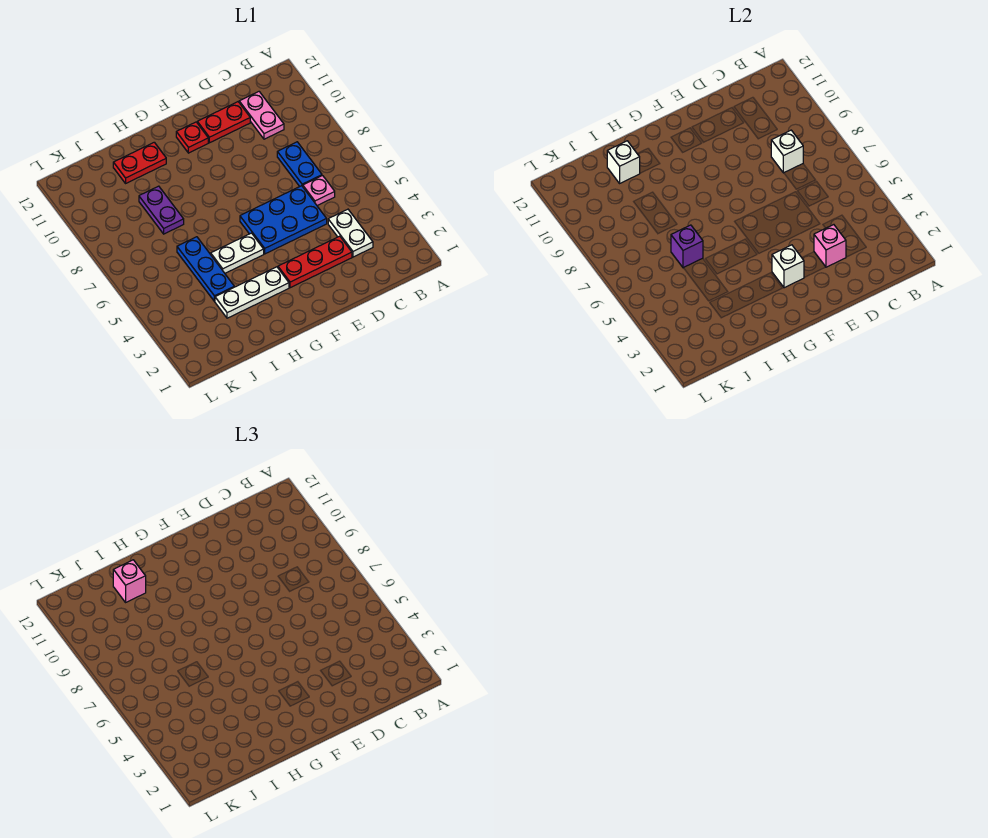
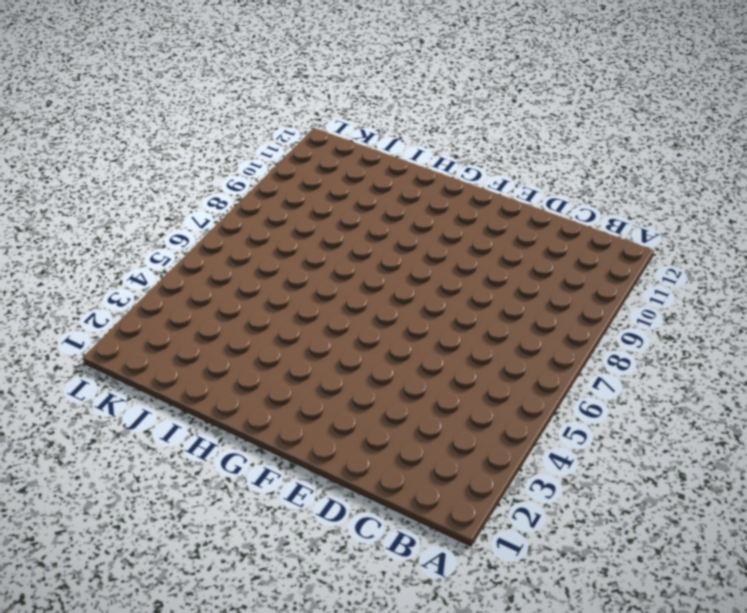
none -> white plate C3:C4 level 1
none -> pink plate C6 level 1
none -> blue plate C7:C8 level 1

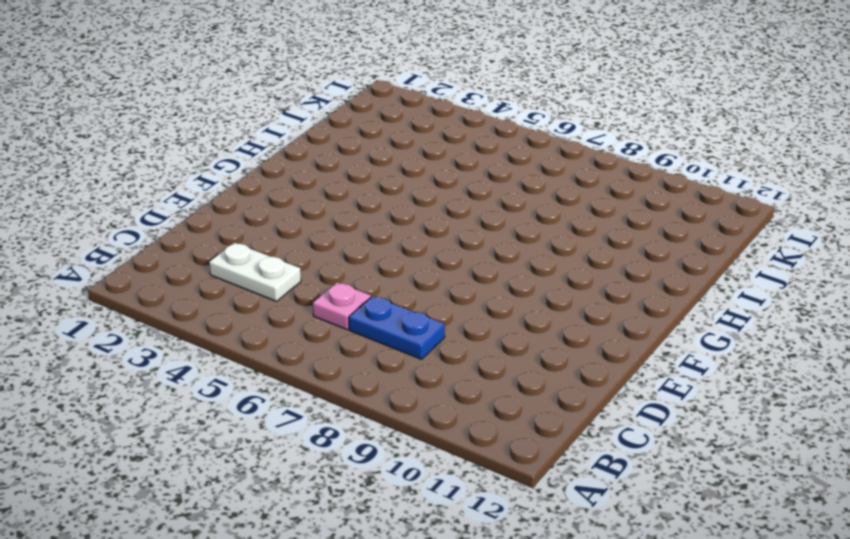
none -> pink plate C10:C11 level 1
none -> red plate D3:F3 level 1
none -> blue plate D5:F6 level 1

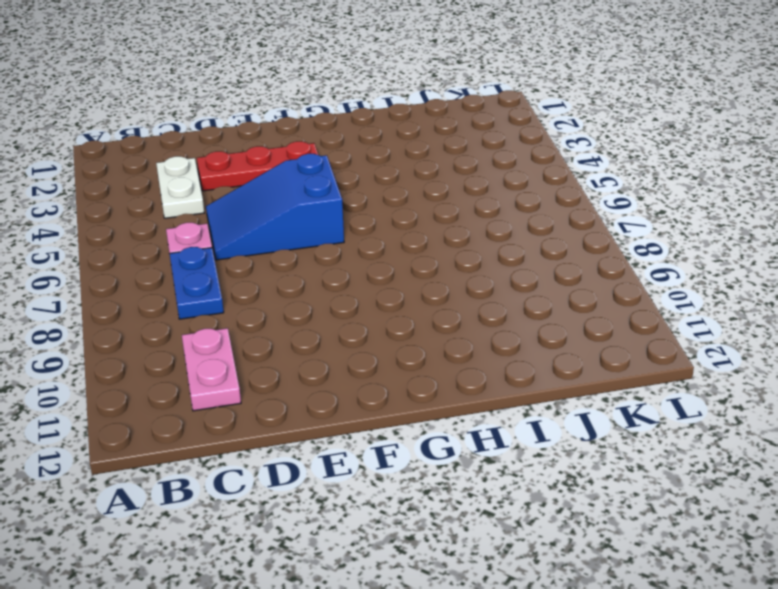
blue slope D5:F6 level 1 top F -> blue plate D5:F6 level 1
none -> red plate D11:E11 level 1
none -> red plate F11 level 1
none -> white plate G3:I3 level 1

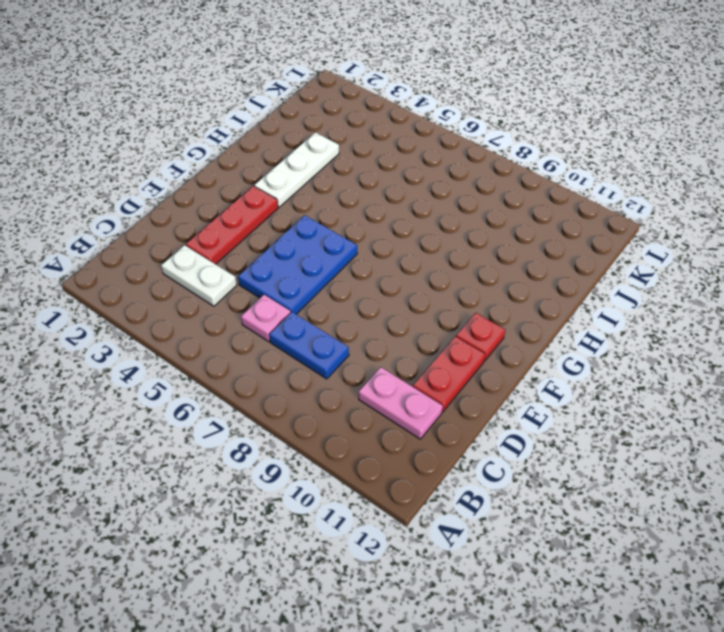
none -> white plate G5:H5 level 1
none -> red plate H11:I11 level 1
none -> blue plate I4:I6 level 1

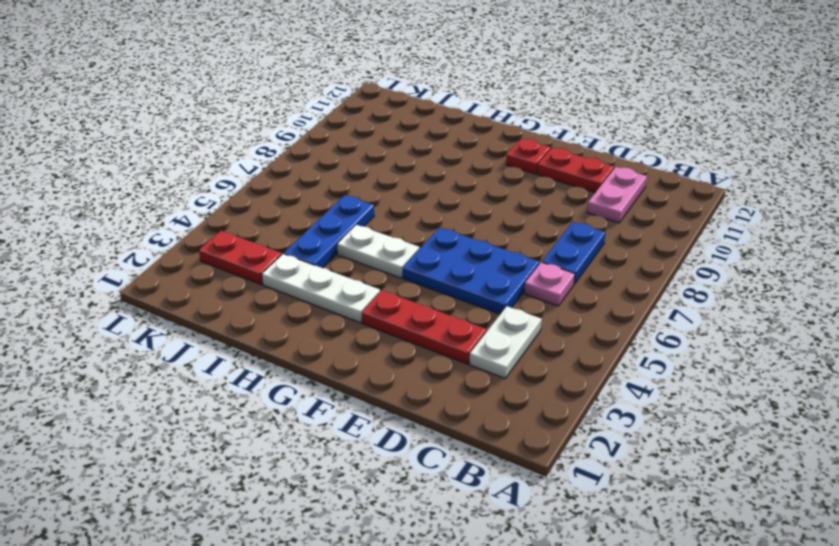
red plate J3:K3 level 1 -> red plate H11:I11 level 1
none -> purple plate I8:I9 level 1
none -> white brick C8 level 2
none -> pink brick D3 level 2

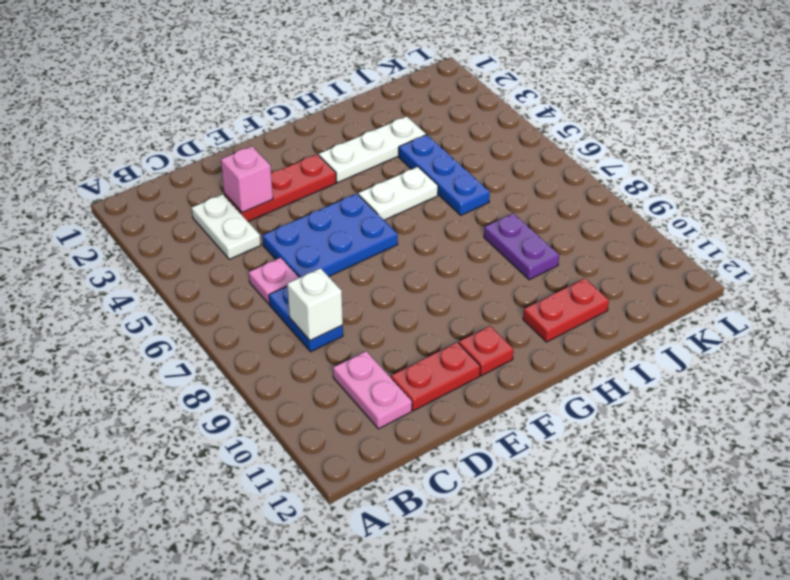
none -> white brick F3 level 2
none -> purple brick I6 level 2
none -> white brick I11 level 2

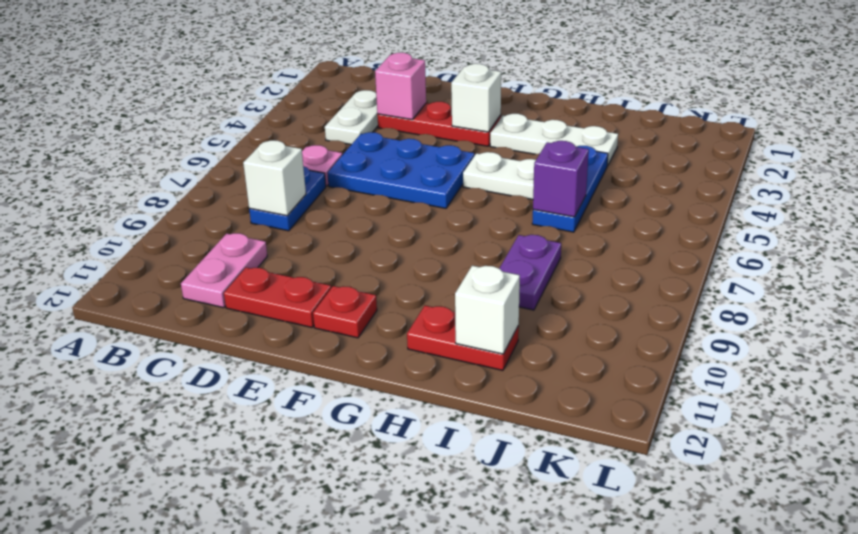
none -> pink brick I11 level 3

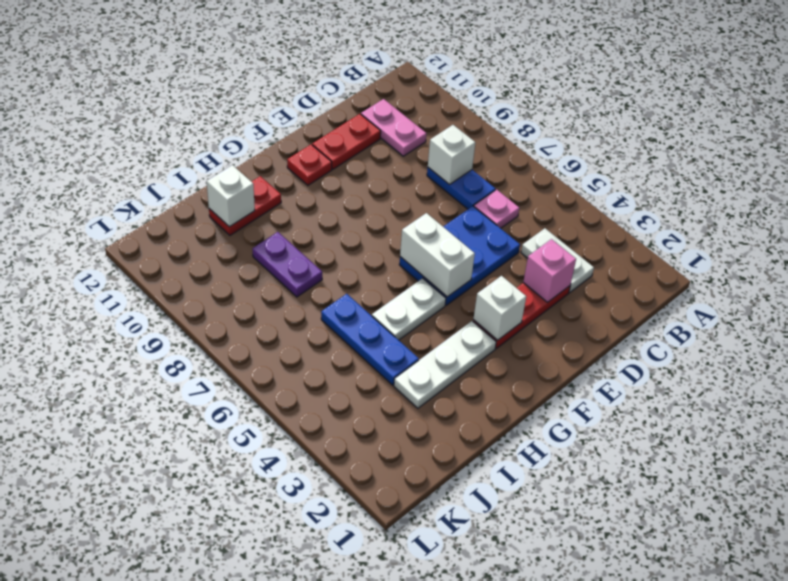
white brick F5:F6 level 2 -> none
none -> purple brick I6 level 2
none -> pink brick I11 level 3

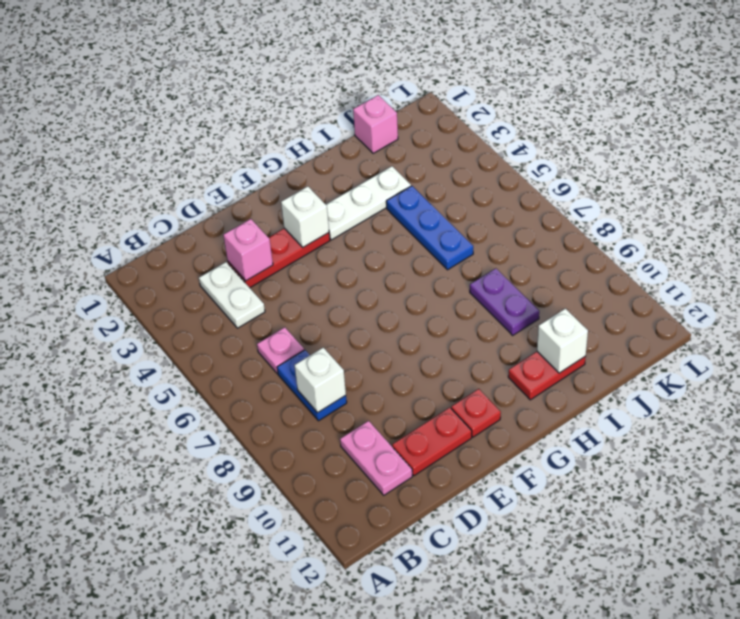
pink brick J1 level 1 -> pink brick I11 level 3
none -> blue plate D5:F6 level 1
none -> white plate G5:H5 level 1
none -> purple brick I6 level 2

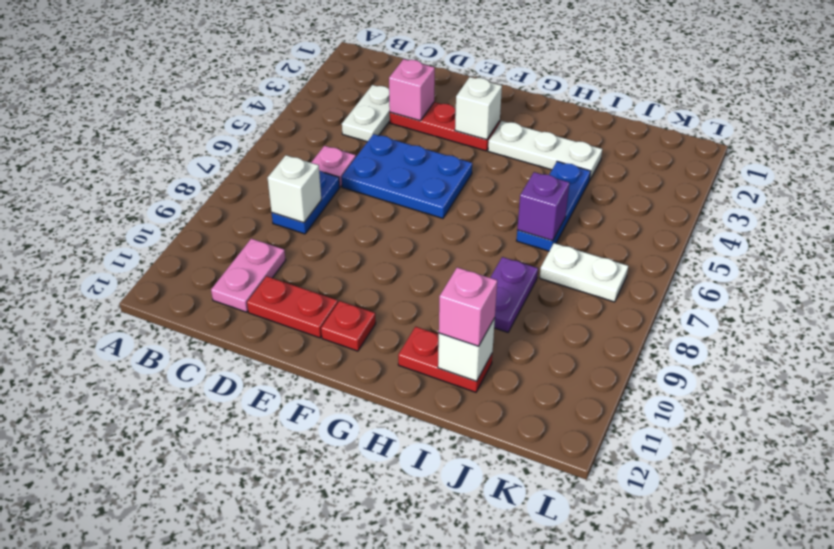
white plate J7:K7 level 1 -> white plate G5:H5 level 1

